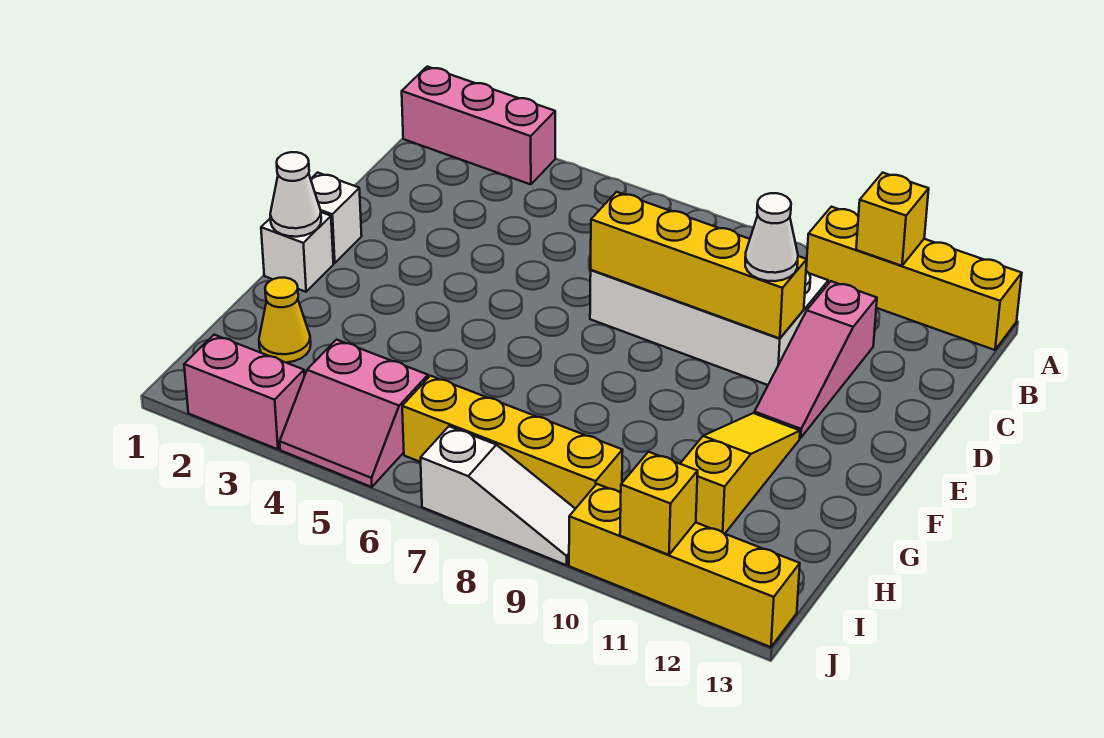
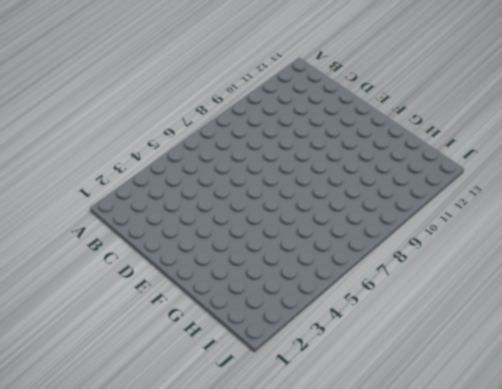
none -> pink brick A1:A3 level 1
none -> yellow brick A10:A13 level 1
none -> white brick C7:D10 level 1

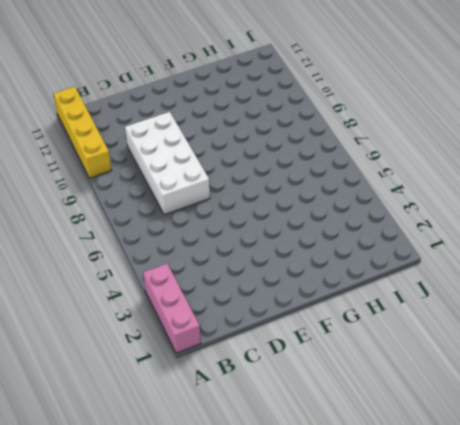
none -> pink slope C11:E11 level 1 top C
none -> white brick E1 level 1
none -> white brick F1 level 1

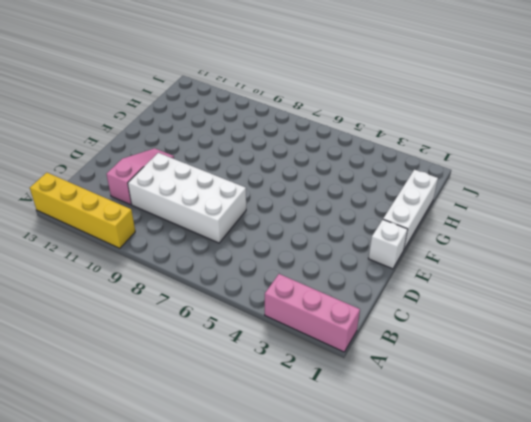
white brick F1:H1 level 1 -> white brick F1 level 1
none -> yellow slope F11:H11 level 1 top H
none -> yellow cone H2 level 1
none -> pink slope I4:J5 level 1 top I

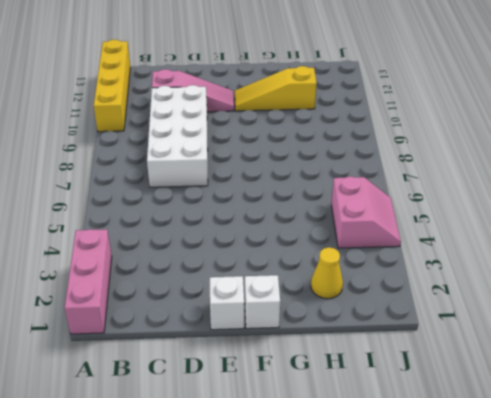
none -> yellow brick I6:I9 level 1
none -> pink brick J2:J3 level 1
none -> white slope J7:J9 level 1 top 7

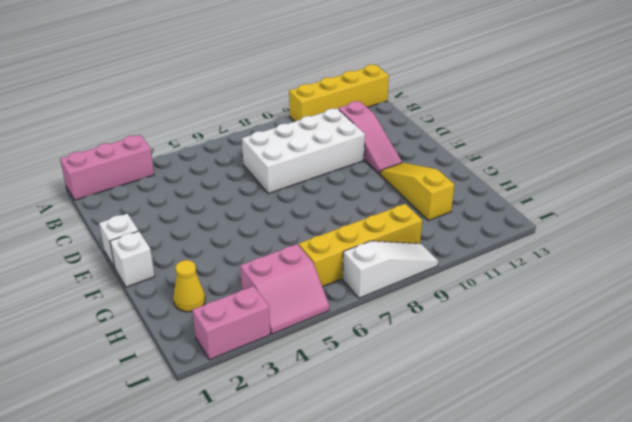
none -> yellow brick J10:J13 level 1
none -> yellow brick A11 level 2
none -> yellow brick D7:D10 level 2

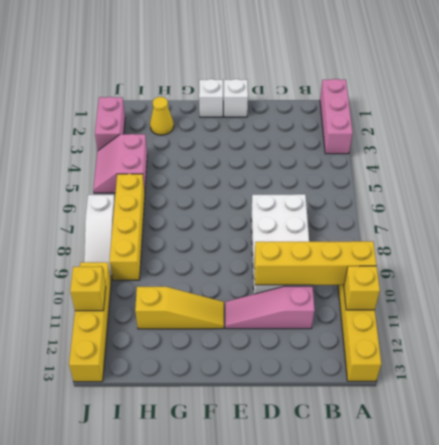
yellow brick A10:D10 level 2 -> yellow brick D7:D10 level 2
none -> white cone F1 level 2
none -> white cone D10 level 3

